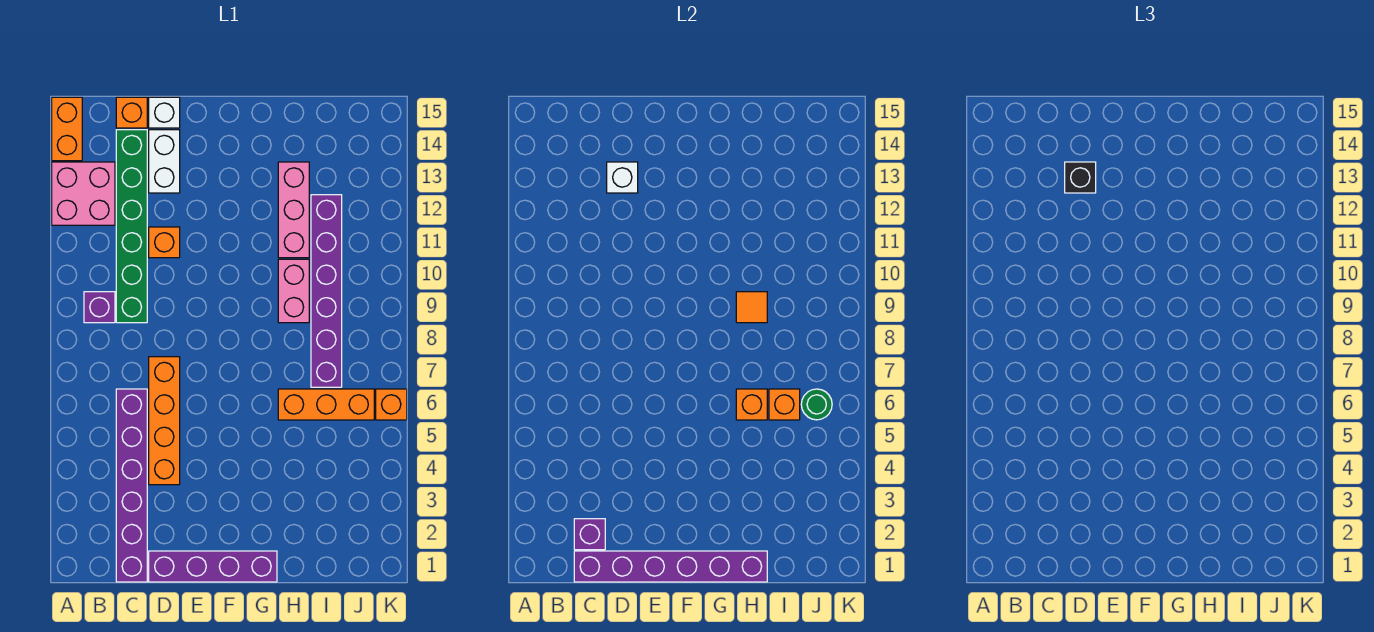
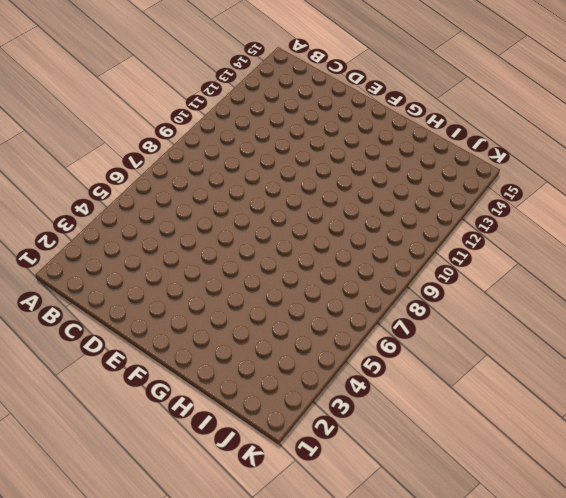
none -> pink brick A12:B13 level 1
none -> orange brick A14:A15 level 1
none -> purple brick B9 level 1

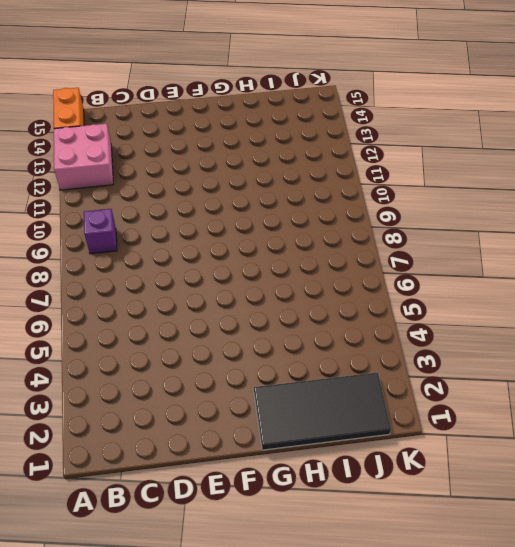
black tile G1:J2 level 1 -> purple brick D1:G1 level 1
none -> purple brick C1:C6 level 1
none -> green brick C9:C14 level 1
none -> orange brick C15 level 1

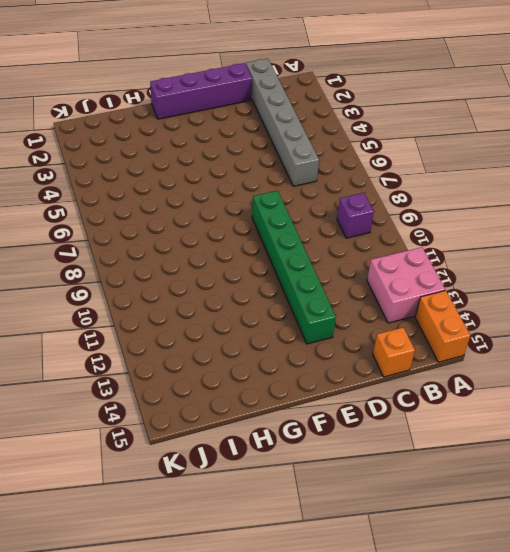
grey brick C1:C6 level 1 -> purple brick C1:C6 level 1
green brick E8:E13 level 1 -> green brick C9:C14 level 1
none -> orange brick D4:D7 level 1
none -> orange brick D11 level 1
none -> white brick D13:D14 level 1

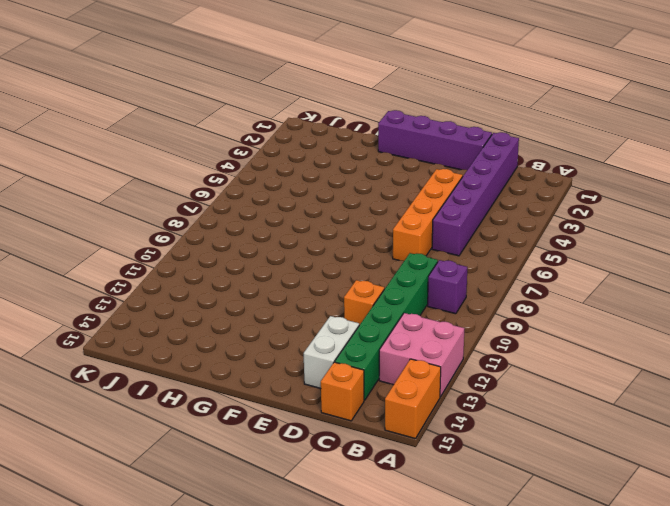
none -> white brick D15 level 1
none -> orange brick H6:J6 level 1
none -> pink brick H9:H10 level 1

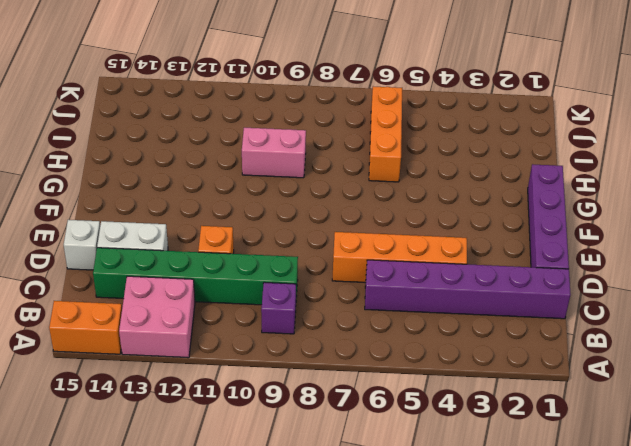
none -> orange brick C15 level 1
none -> pink brick H11:H13 level 1
none -> purple brick I7:I12 level 1

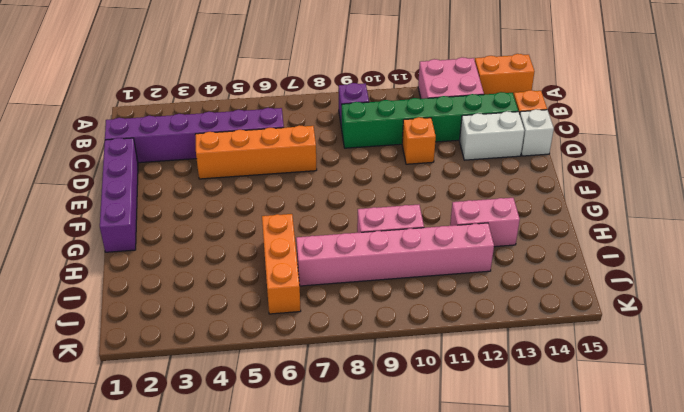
pink brick H12:H13 level 1 -> pink brick H11:H13 level 1
pink brick I7:I12 level 1 -> purple brick I7:I12 level 1
none -> orange brick K6 level 1
none -> purple brick C1:H1 level 2
none -> purple brick C2 level 2

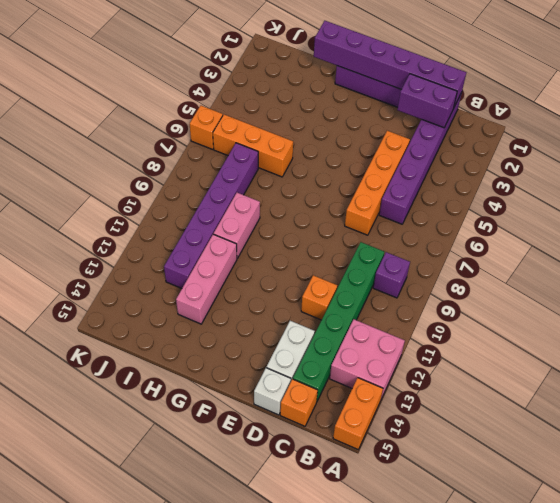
purple brick C2:D2 level 2 -> purple brick C2 level 2
none -> white brick D13 level 2
none -> orange brick H6 level 2
none -> orange tile H9 level 2

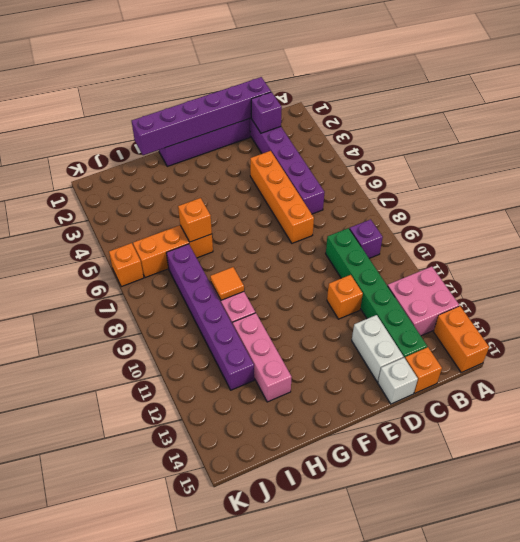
none -> white brick D13 level 2
none -> orange brick I6 level 2
none -> green round brick J6 level 2

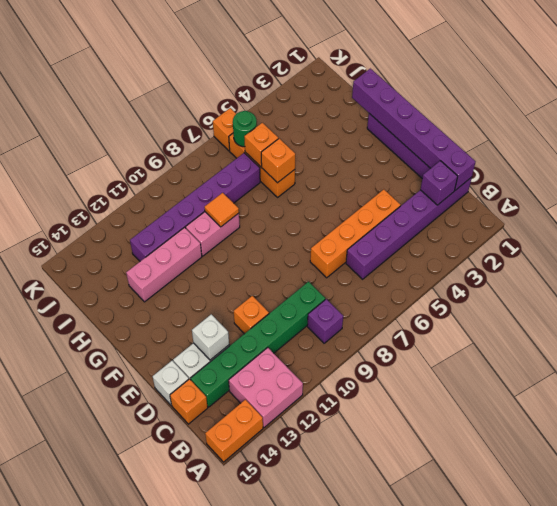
none -> black brick D13 level 3

